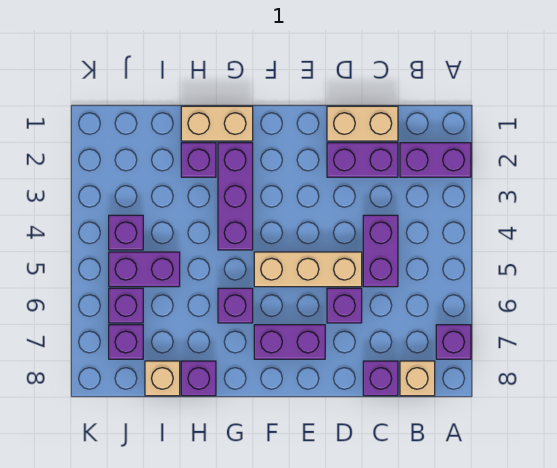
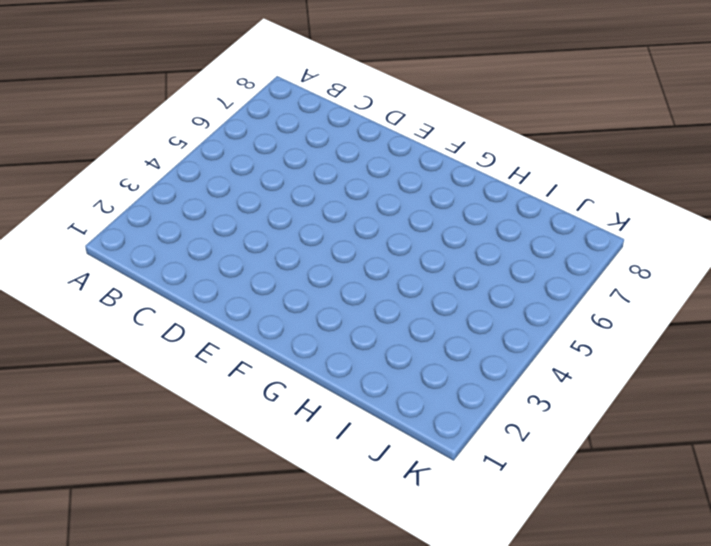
none -> purple brick A2:B2 level 1
none -> purple brick A7 level 1
none -> tan brick B8 level 1

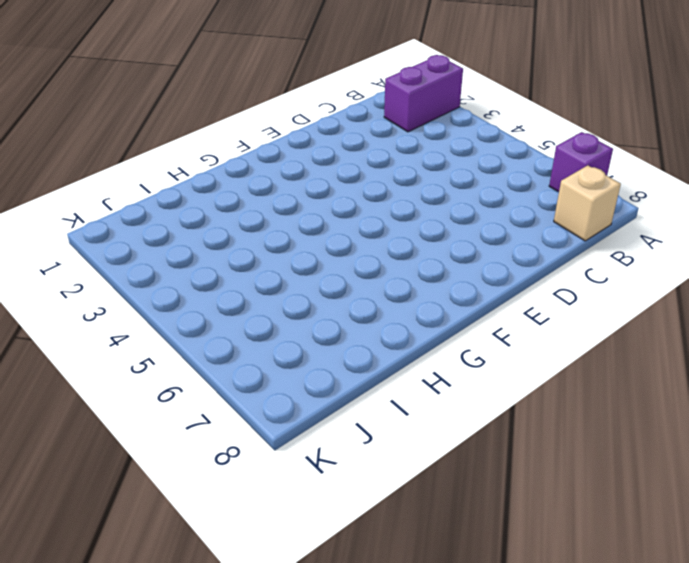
none -> tan brick C1:D1 level 1
none -> purple brick C2:D2 level 1
none -> purple brick C4:C5 level 1

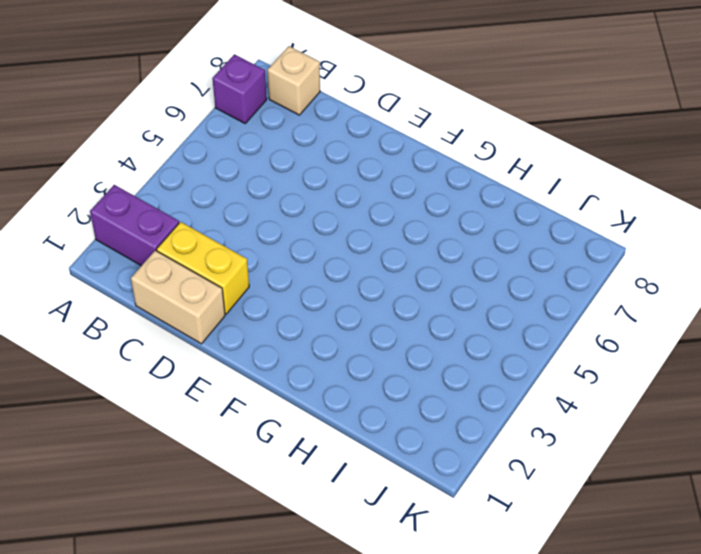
yellow brick C2:D2 level 1 -> purple brick C2:D2 level 1
none -> purple brick C4:C5 level 1
none -> purple brick C8 level 1
none -> tan brick D5:F5 level 1

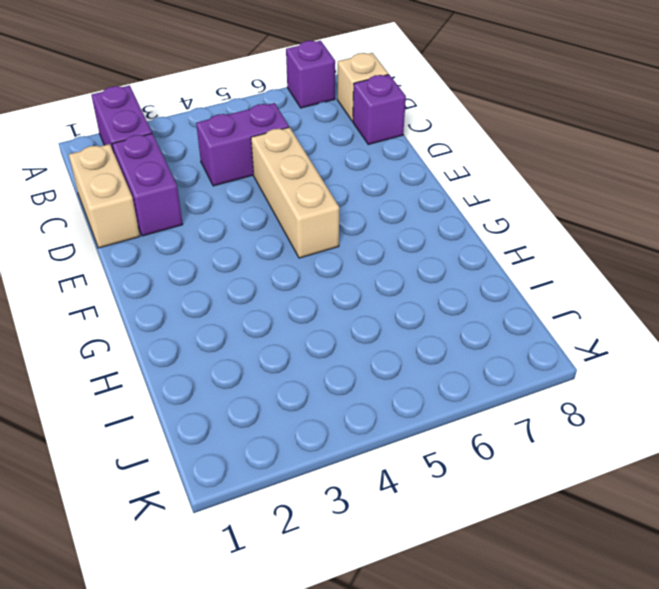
none -> purple brick D6 level 1
none -> purple brick E7:F7 level 1
none -> tan brick G1:H1 level 1

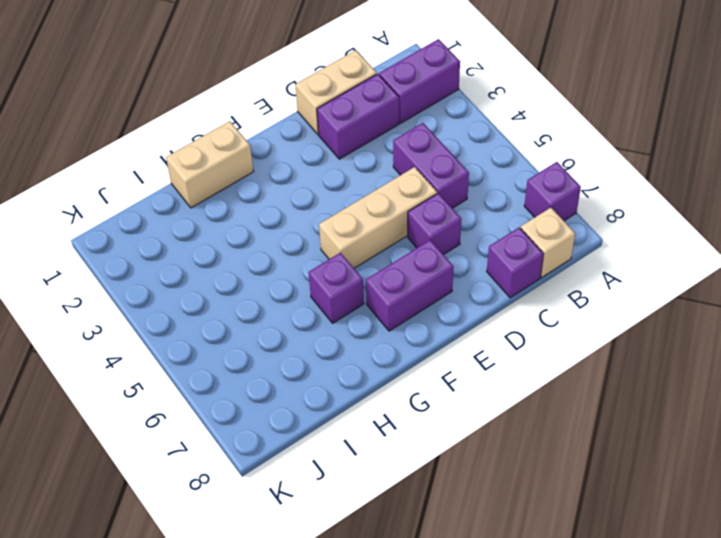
none -> purple brick G2:G4 level 1
none -> purple brick H2 level 1
none -> purple brick H8 level 1

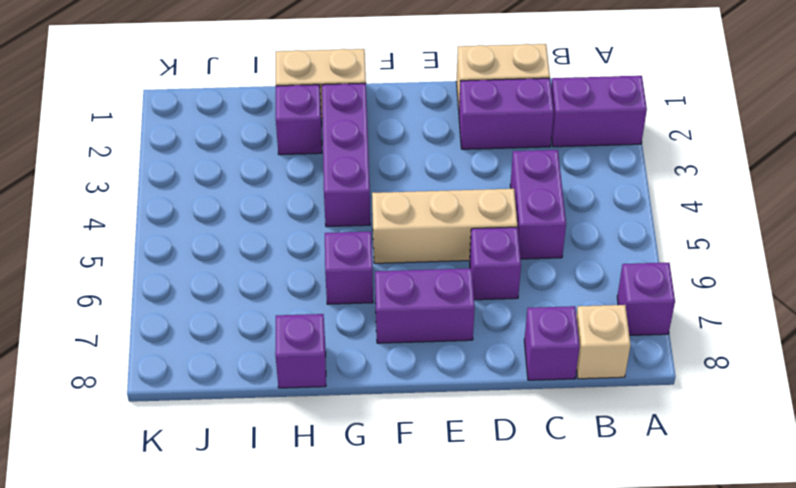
none -> purple brick I5:J5 level 1
none -> tan brick I8 level 1
none -> purple brick J4 level 1

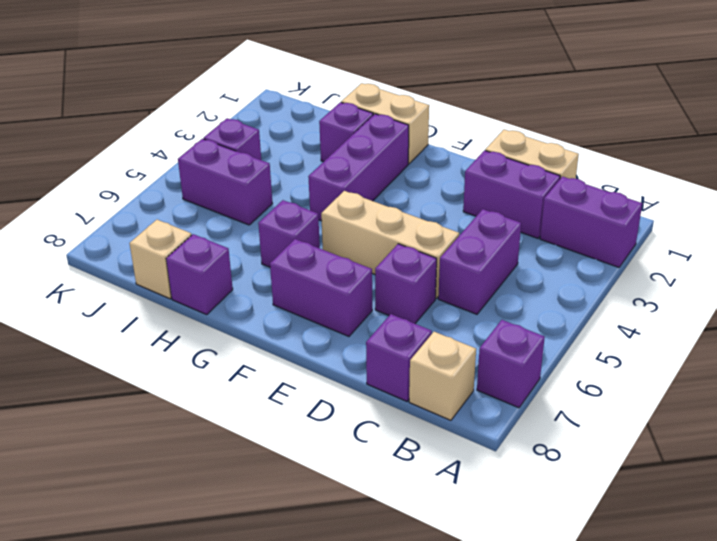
none -> purple brick J6 level 1
none -> purple brick J7 level 1

